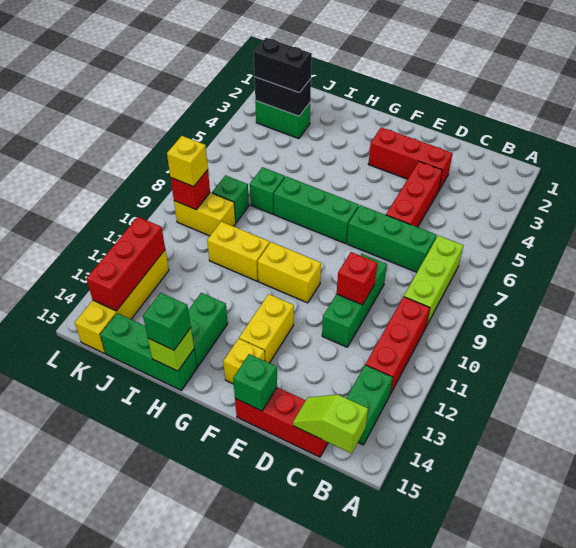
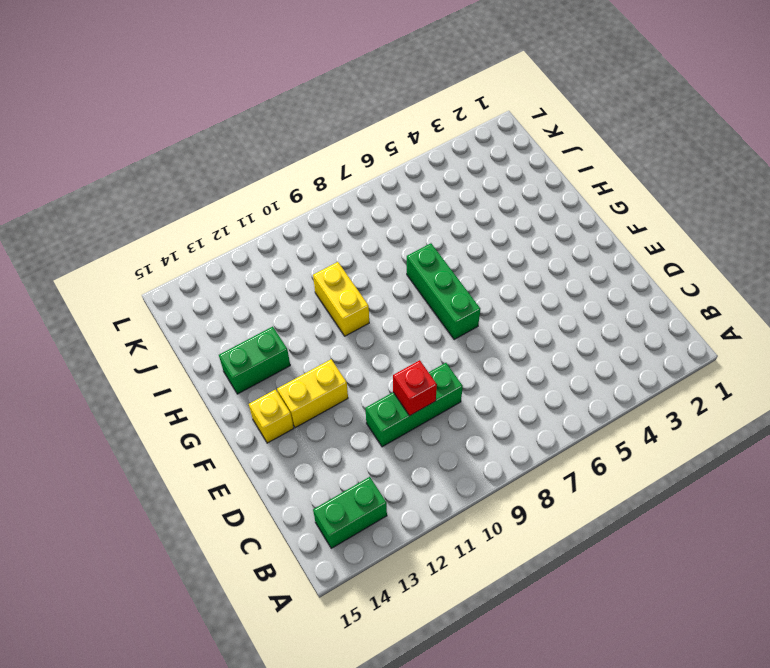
none -> lime brick B7:B9 level 1
none -> red brick B10:B12 level 1
none -> green brick C7:E7 level 1
none -> red brick C15:E15 level 1

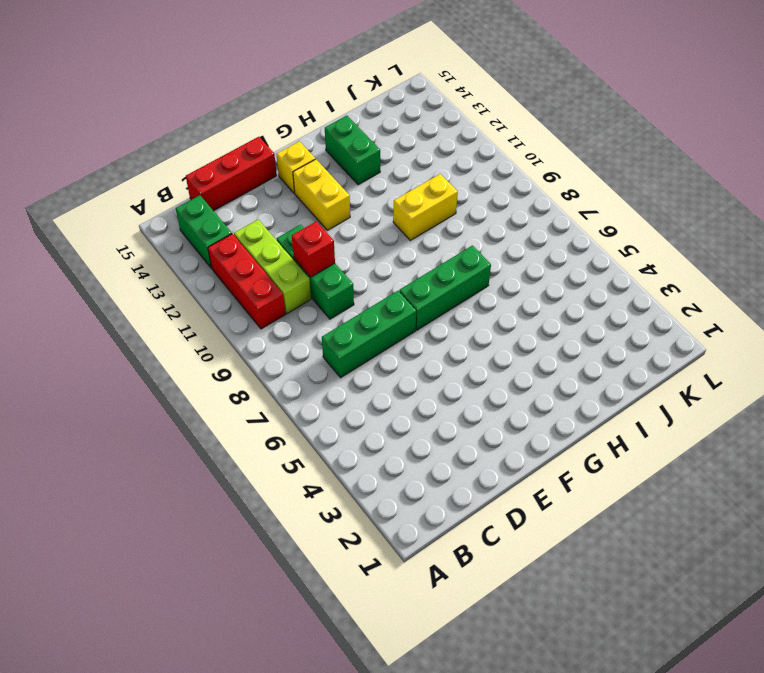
lime brick C10:C12 level 1 -> lime brick B7:B9 level 1
none -> red brick D3:F3 level 1
none -> red brick D4:D6 level 1
none -> yellow brick F10:G10 level 1
none -> green brick H15:J15 level 1

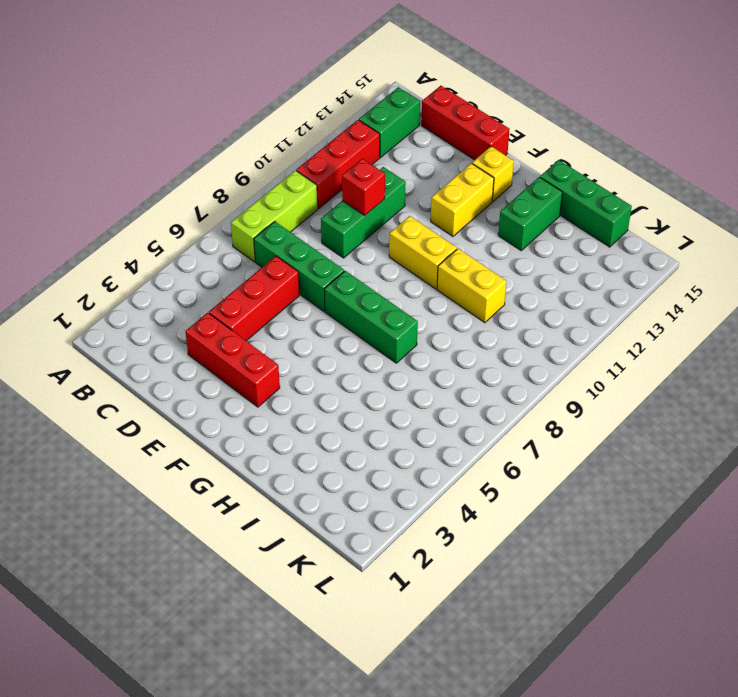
none -> green brick I7 level 1
none -> green brick J3:K3 level 1
none -> green brick J8 level 1
none -> yellow brick J9:K9 level 1

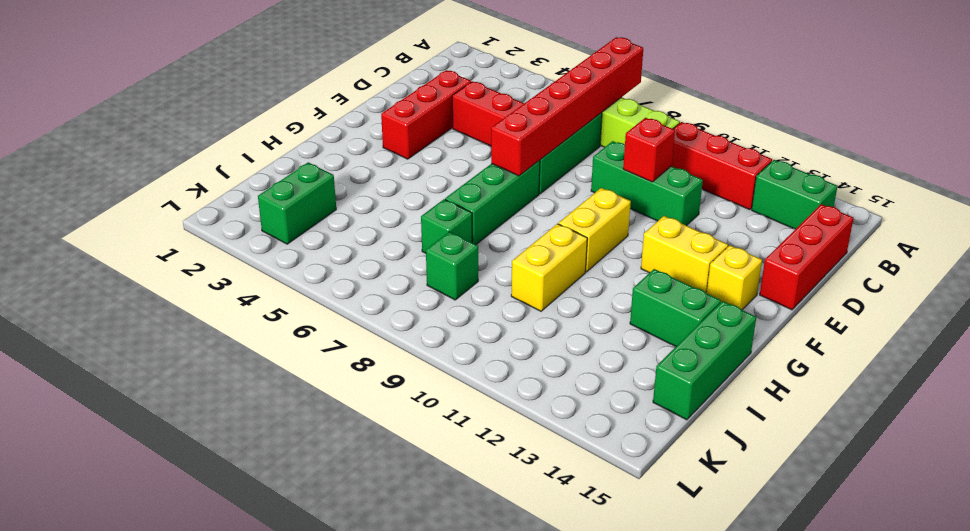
red brick A7:F7 level 2 -> none
none -> yellow brick J9:K9 level 1
none -> yellow brick K12:K15 level 1
none -> lime slope B15:C15 level 2 top B
none -> green brick E15 level 2

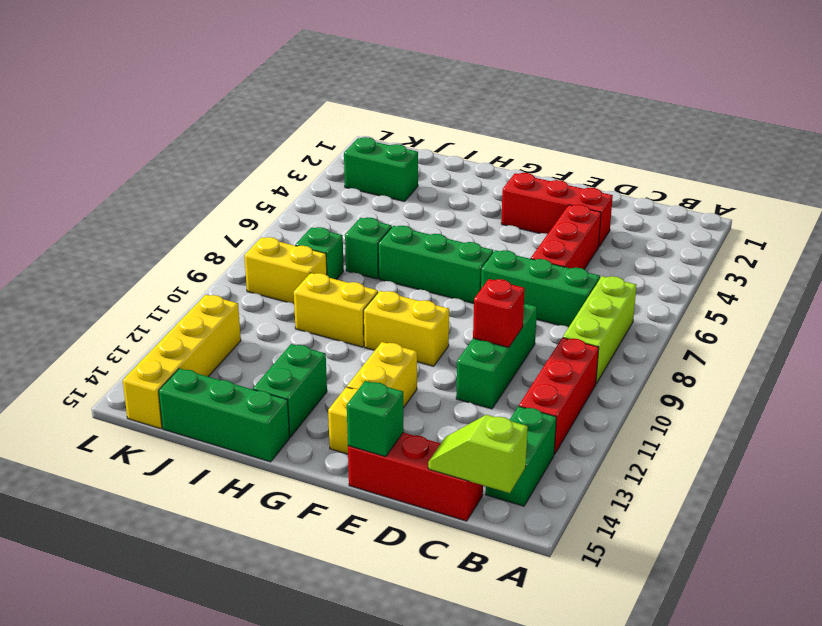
none -> lime brick H15 level 2
none -> black brick J3:K3 level 2
none -> red brick K9 level 2
none -> red brick K12:K14 level 2

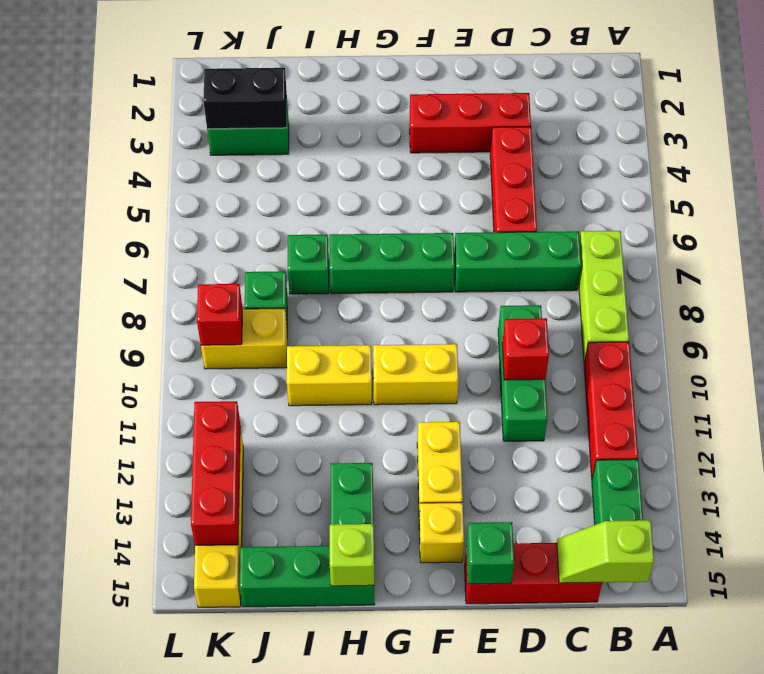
none -> green brick H15 level 3
none -> black brick J3:K3 level 3
none -> yellow brick K9 level 3

